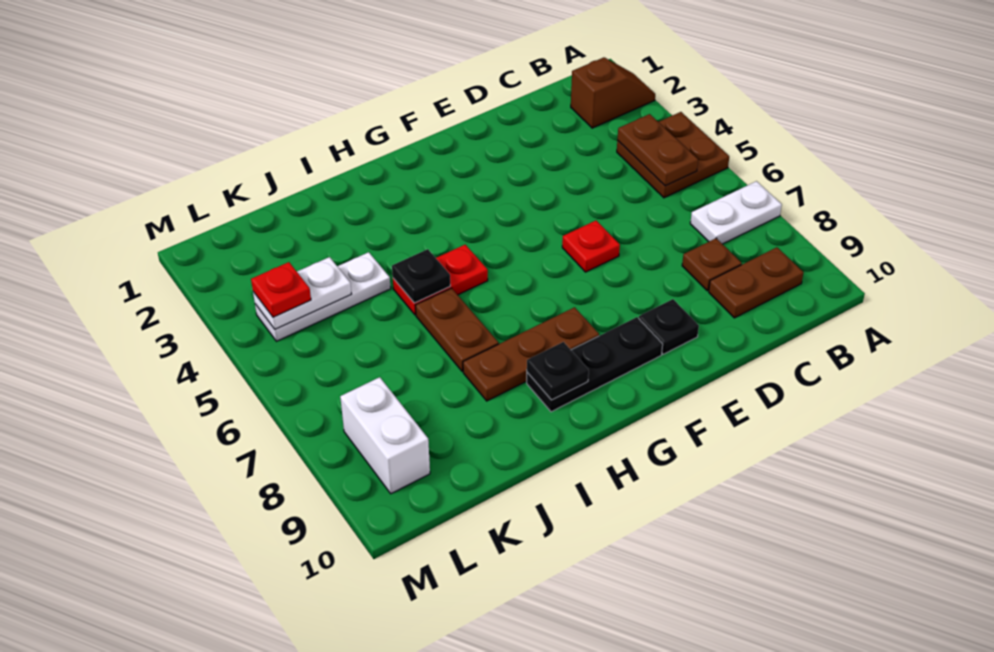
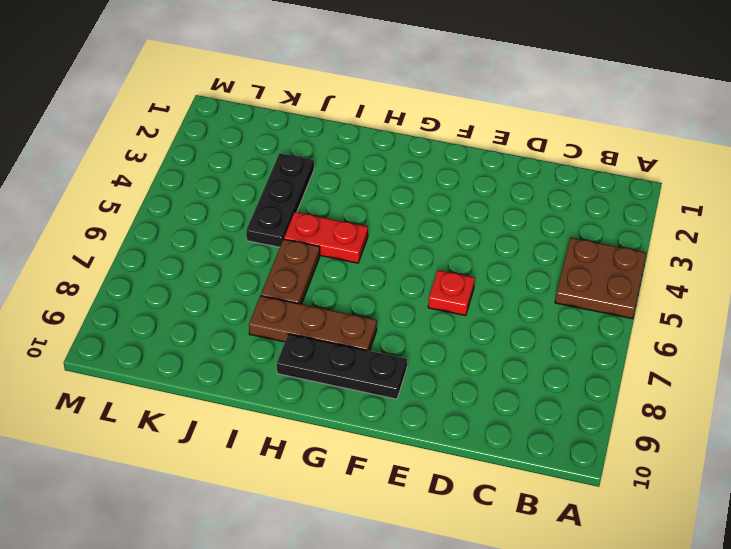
black plate J3:J5 level 1 -> white plate J4:L4 level 1
none -> brown slope A2:B2 level 1 top B
none -> white plate A7:B7 level 1
none -> brown plate B9:C9 level 1

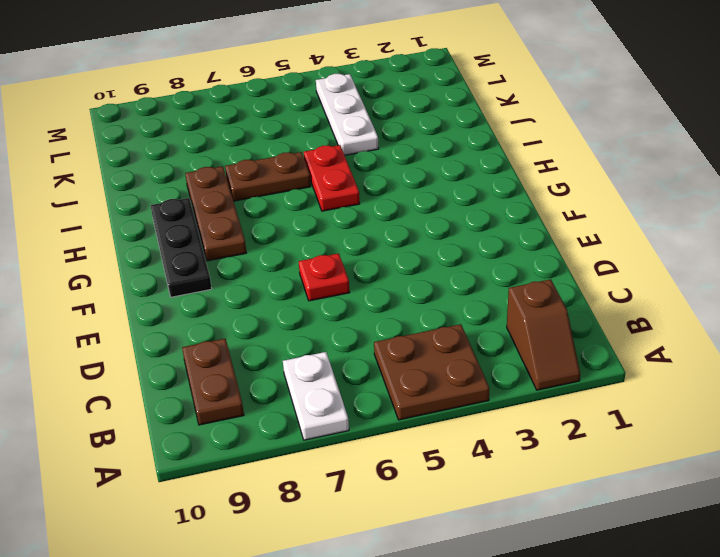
none -> brown plate C8 level 1
none -> black plate E9 level 1
none -> white brick L8:L9 level 1

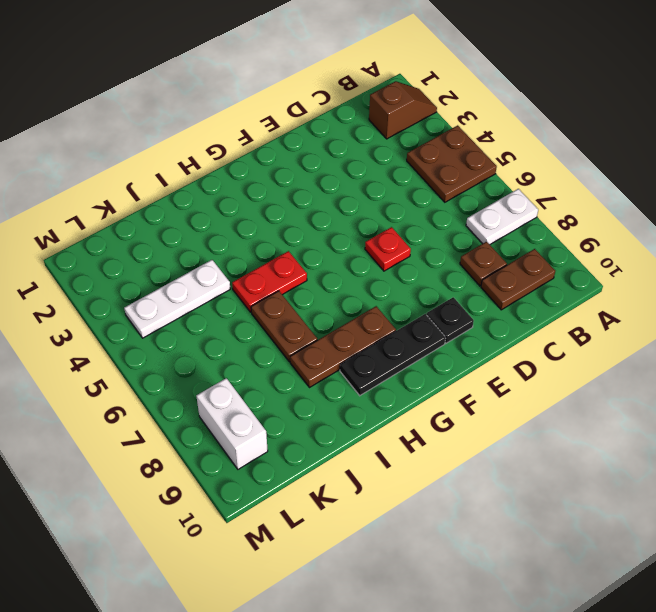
none -> brown plate B4:B5 level 2
none -> black plate H9 level 2
none -> black plate I5 level 2

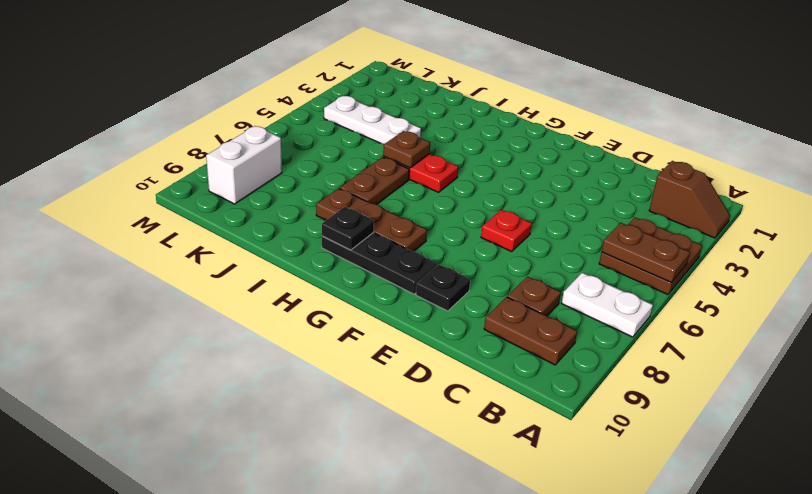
brown plate A5:B5 level 2 -> brown plate B4:B5 level 2
brown plate I5 level 2 -> black plate I5 level 2
none -> white plate K4:L4 level 2
none -> red plate L4 level 3

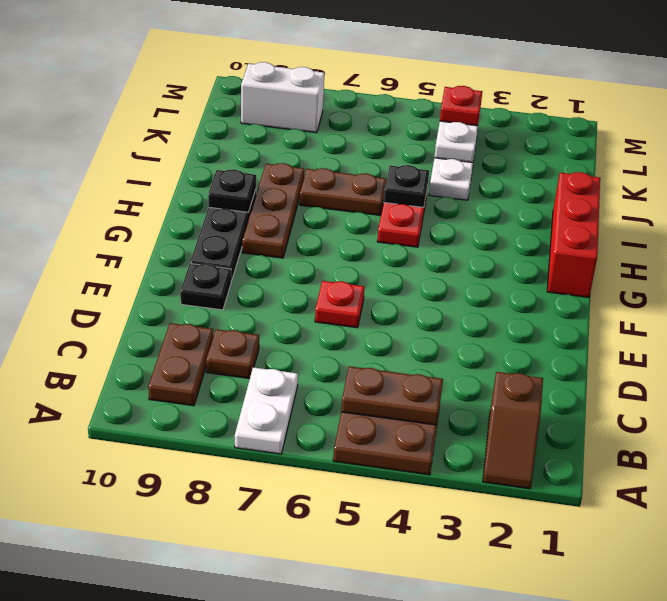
red brick G1:I1 level 1 -> none

